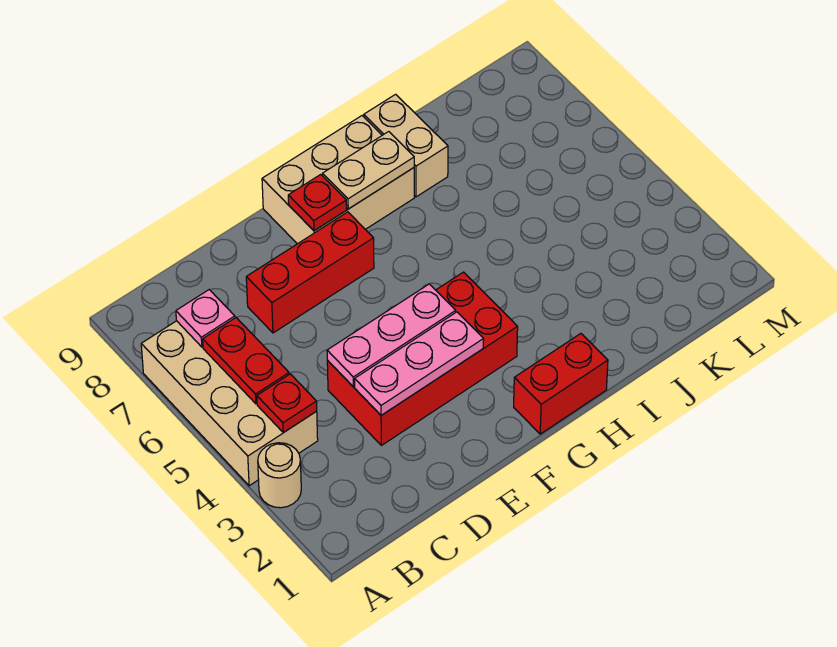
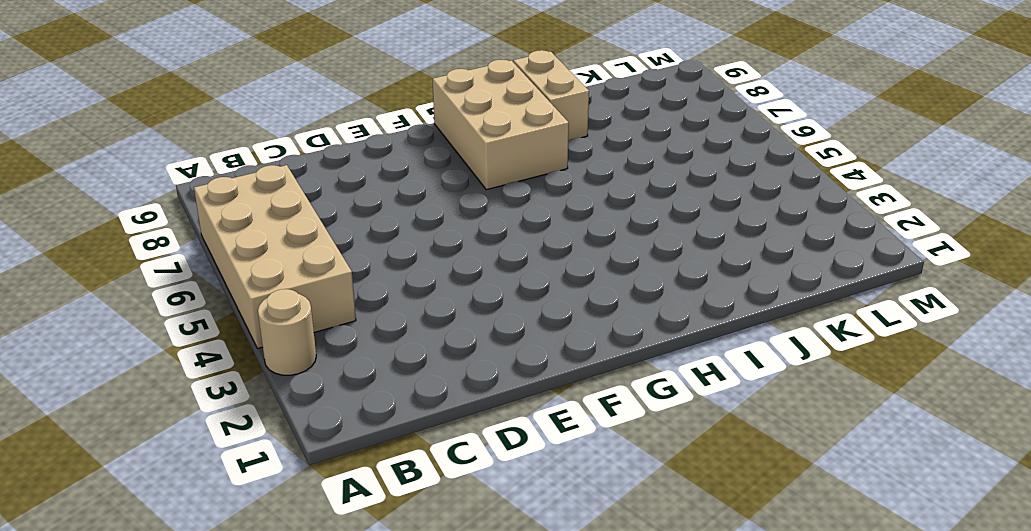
tan brick G7:H9 level 1 -> tan brick F8:H9 level 1
none -> red brick D3:G4 level 1
none -> red brick D7:F7 level 1
none -> red brick G1:H1 level 1

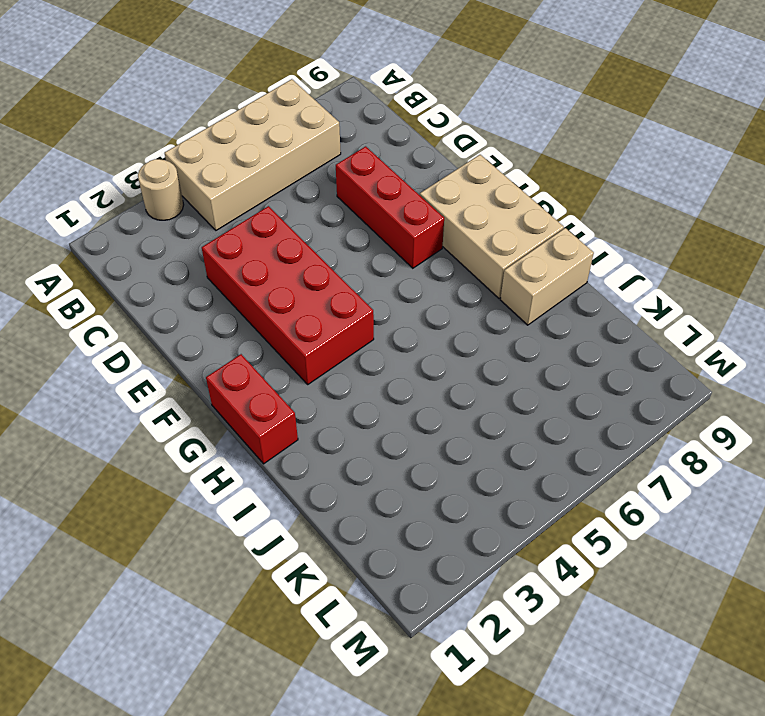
none -> red plate B4 level 2
none -> red plate B5:B6 level 2
none -> pink plate B7 level 2

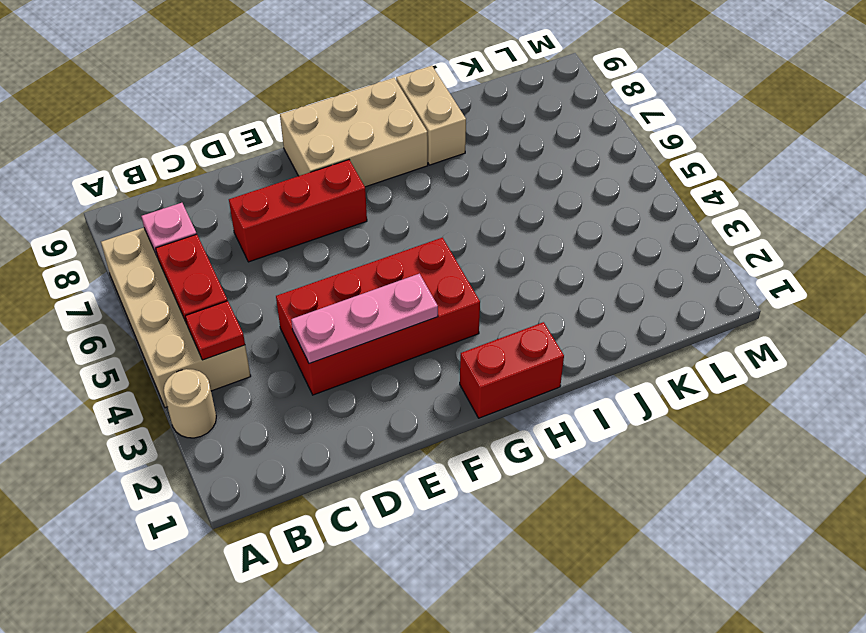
none -> pink plate D4:F4 level 2
none -> red plate F8 level 2
none -> tan plate G8:H8 level 2

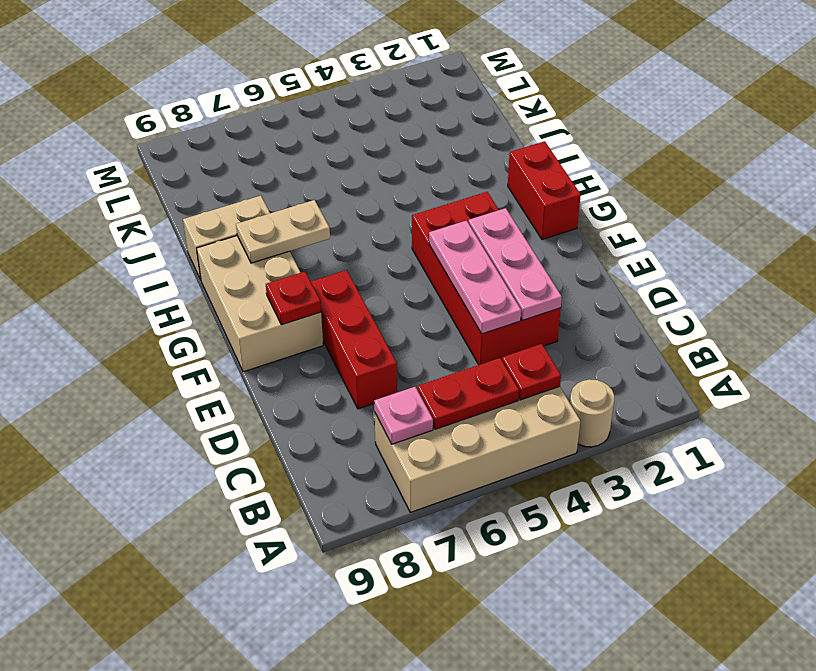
tan plate H7:H8 level 2 -> tan plate G8:H8 level 2

